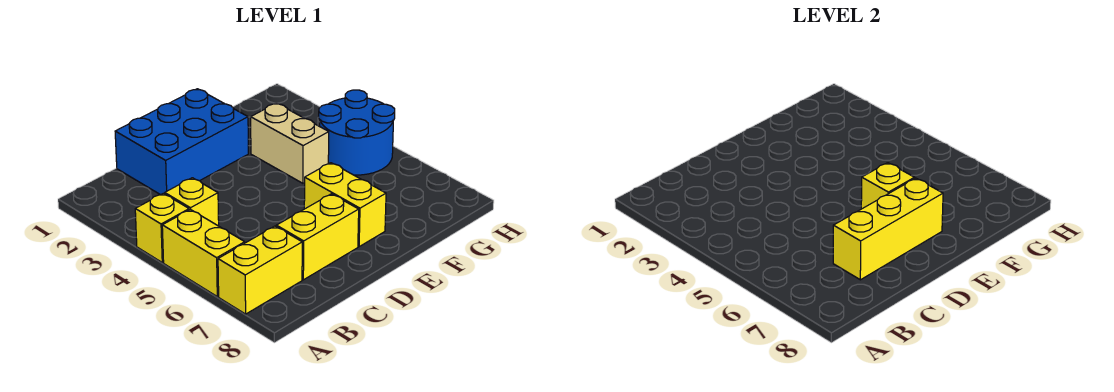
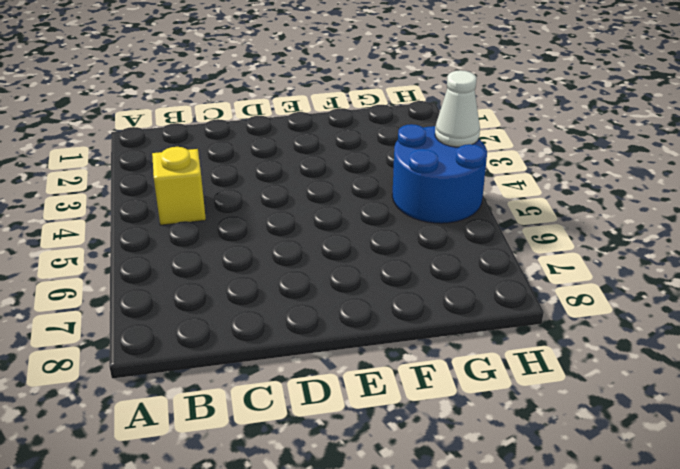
white cone H4 level 2 -> none
none -> yellow brick A4 level 1
none -> yellow brick A5:A6 level 1

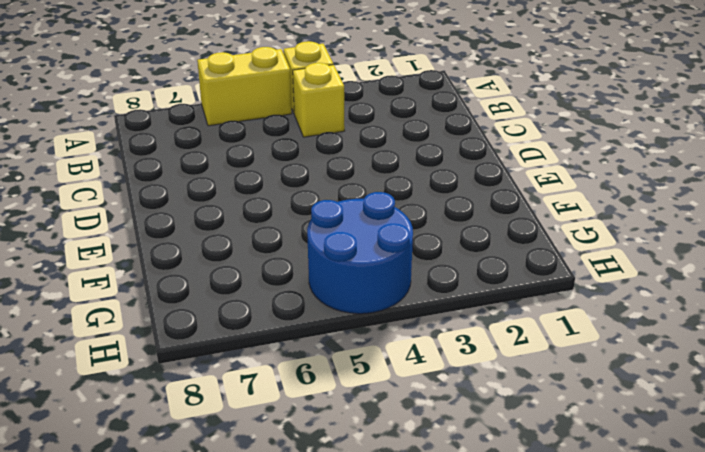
none -> yellow brick A7:B7 level 1
none -> blue brick C1:E2 level 1

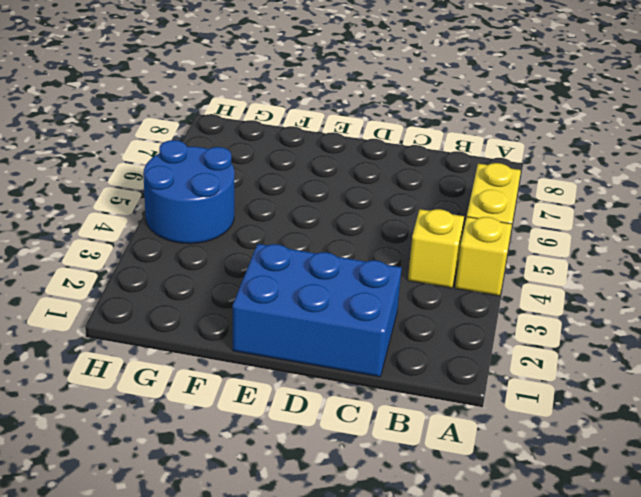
none -> yellow brick A7:B7 level 1
none -> yellow brick C7:D7 level 1

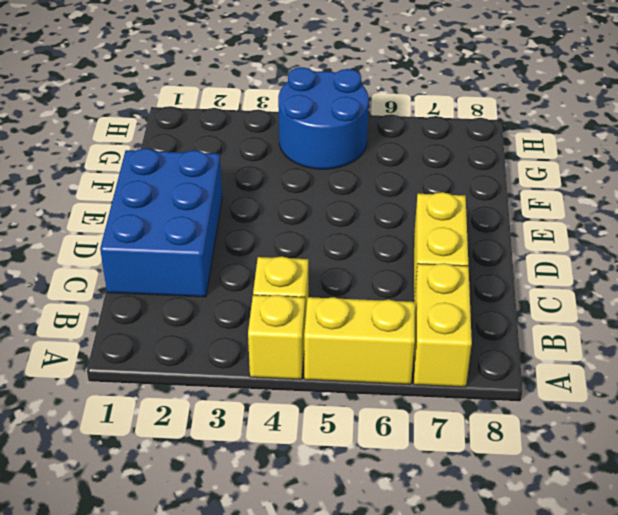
none -> yellow brick E6:E7 level 1
none -> tan brick F3:F4 level 1

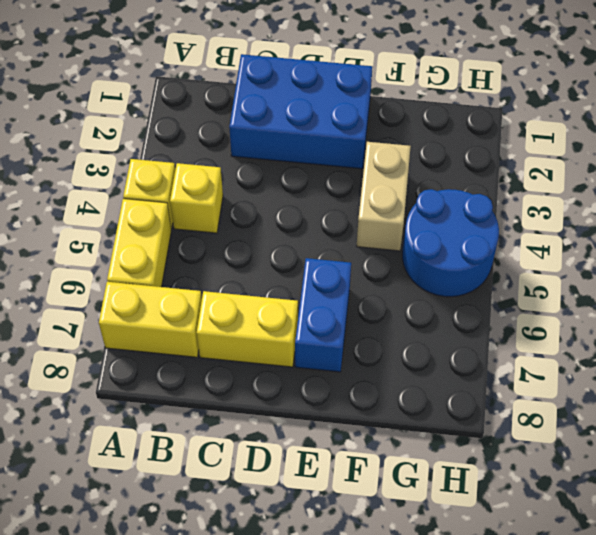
blue brick E6:E7 level 1 -> yellow brick E6:E7 level 1
none -> yellow brick C7:E7 level 2
none -> yellow brick E6 level 2

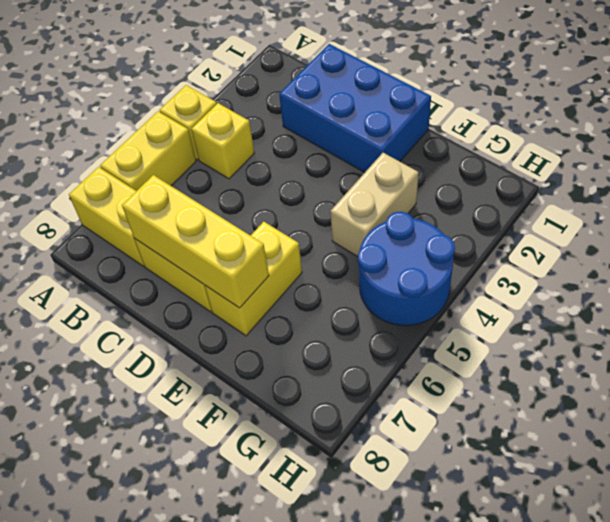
none -> yellow brick E6 level 2

